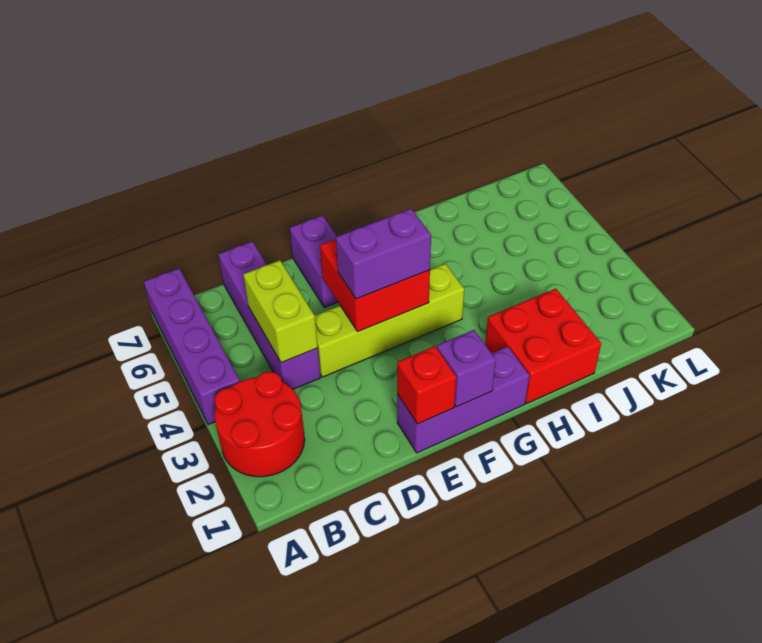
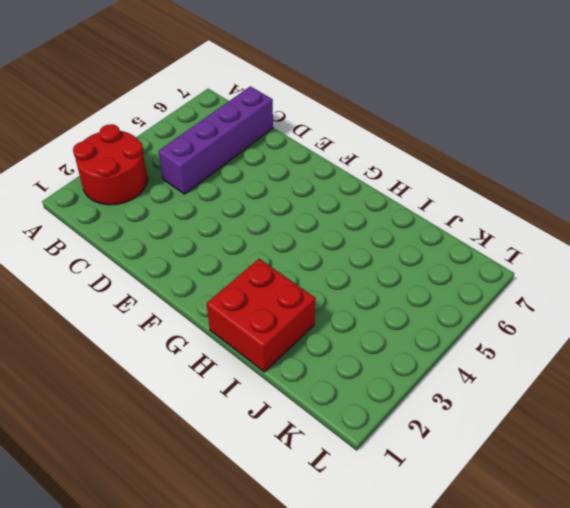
none -> purple brick A4:A7 level 1
none -> lime brick D4:G4 level 1
none -> purple brick E1:G1 level 1

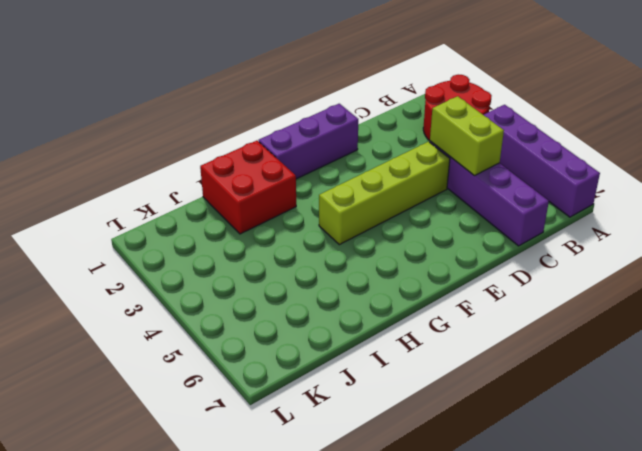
none -> purple brick E6:E7 level 1
none -> red brick E1 level 2
none -> red brick E4:F5 level 2

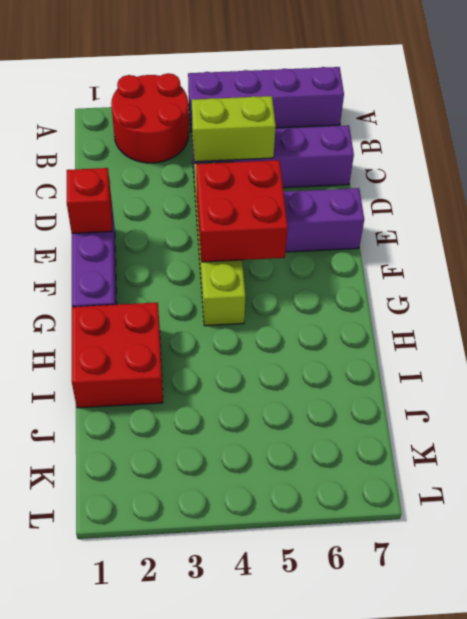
none -> purple brick F1 level 2
none -> purple brick E4:F4 level 3

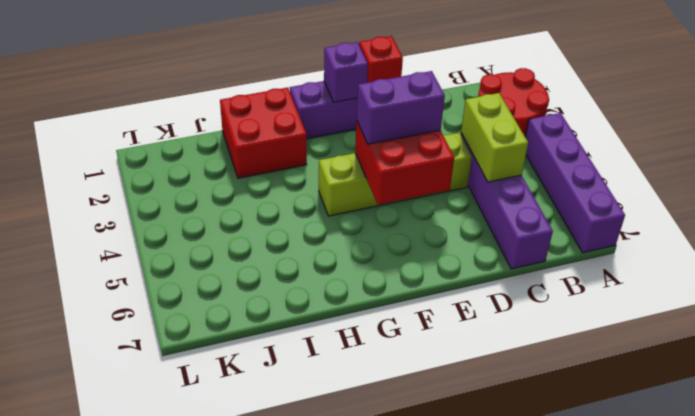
none -> purple brick E6:E7 level 1

